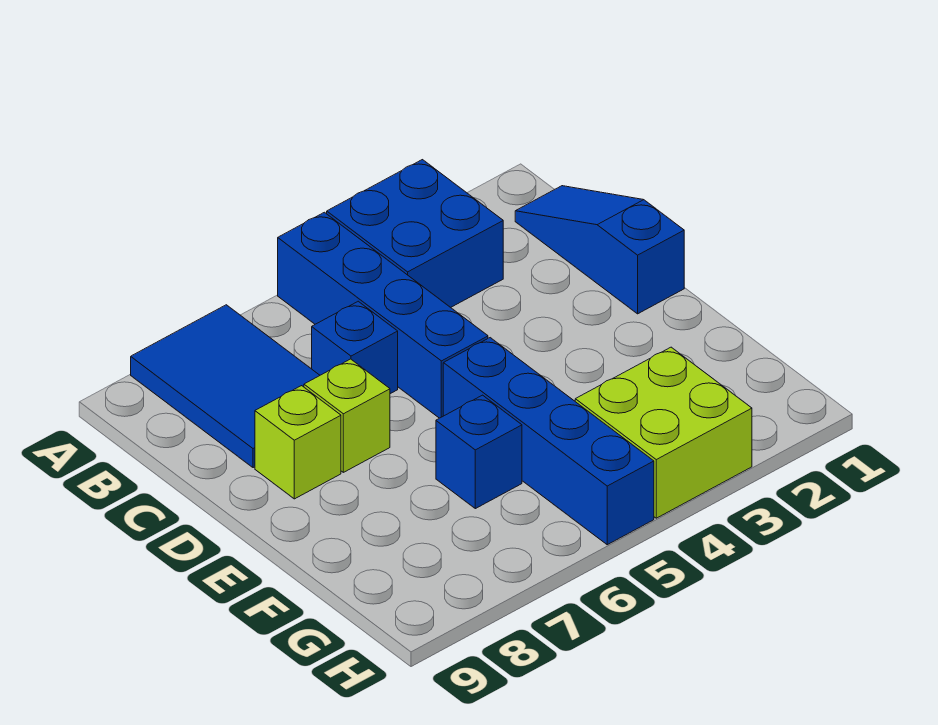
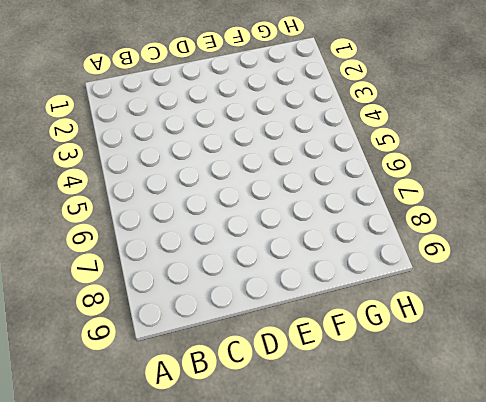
none -> blue brick A3:B4 level 1
none -> blue brick A5:D5 level 1

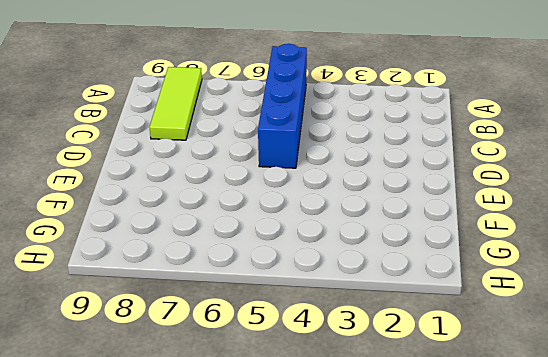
lime tile A8:C8 level 1 -> blue tile A7:C8 level 1
none -> blue brick A3:B4 level 1
none -> blue slope B1:D1 level 1 top D

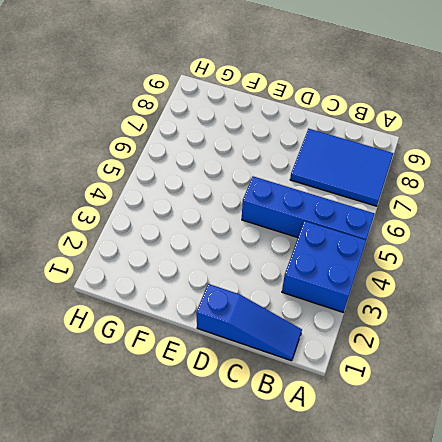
none -> blue brick C6 level 1
none -> lime brick D7 level 1

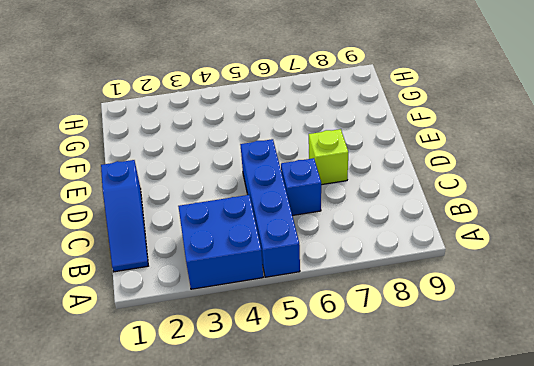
none -> blue tile A7:C8 level 1
none -> lime brick D8 level 1

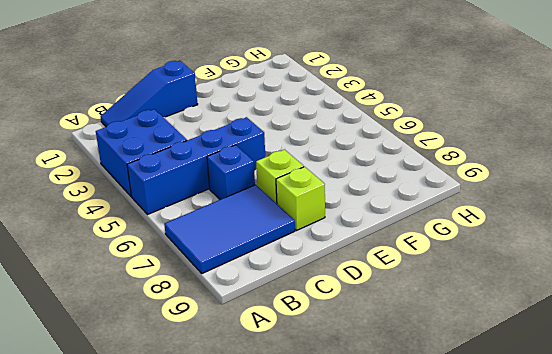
none -> blue brick E5:H5 level 1
none -> blue brick F6 level 1

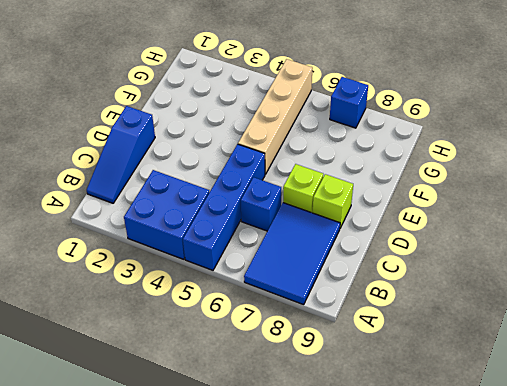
tan brick E5:H5 level 1 -> blue brick E5:H5 level 1
blue brick H7 level 1 -> blue brick F6 level 1
none -> lime brick G3:H4 level 1

